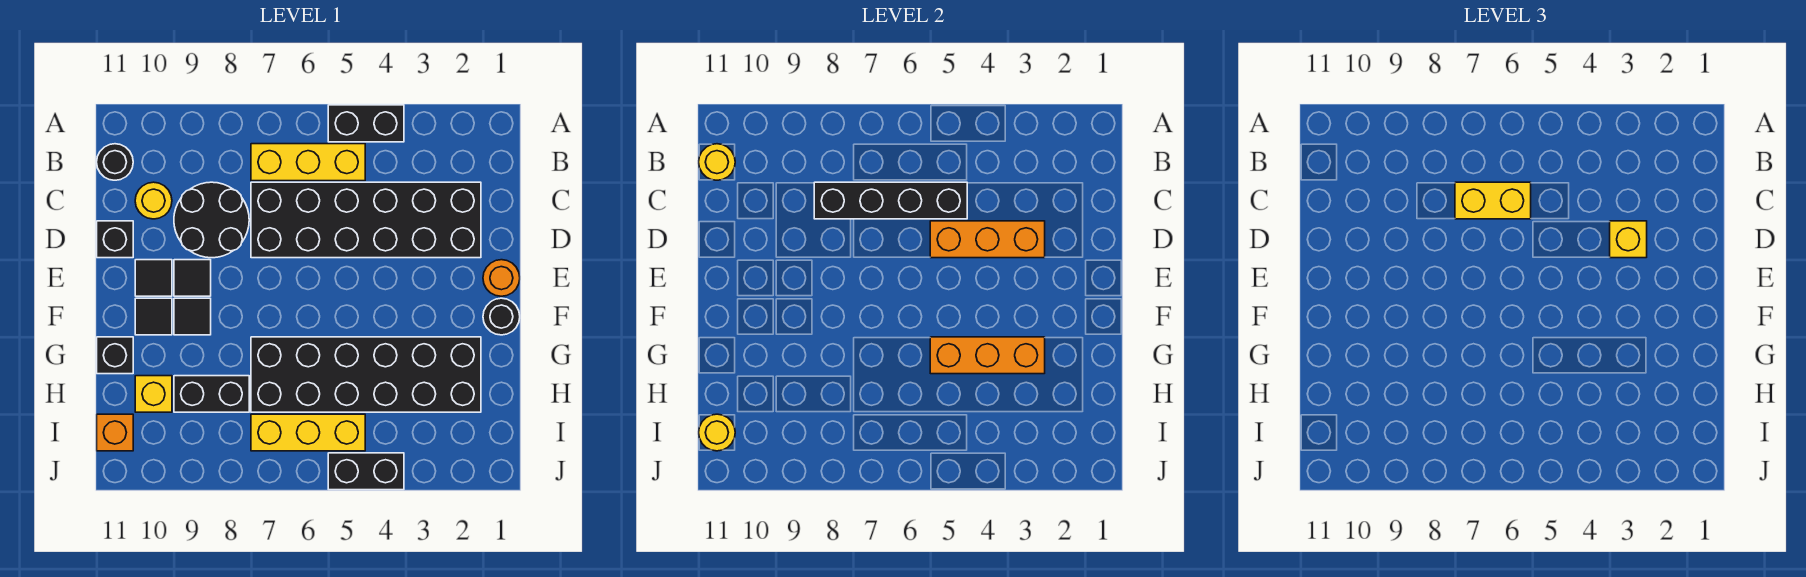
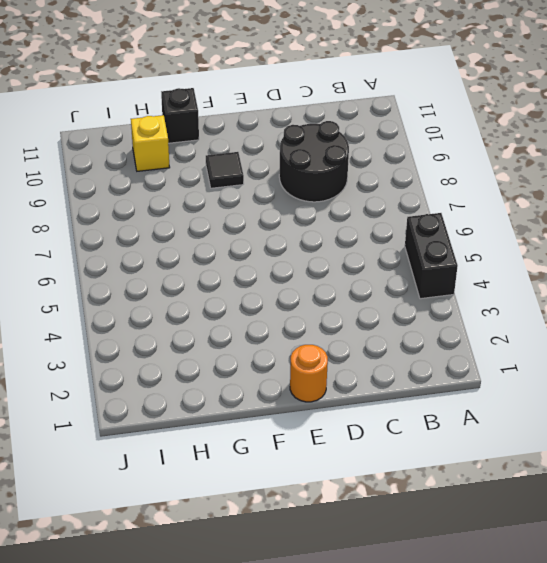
none -> yellow brick B5:B7 level 1
none -> black round brick B11 level 1
none -> black brick C2:D7 level 1

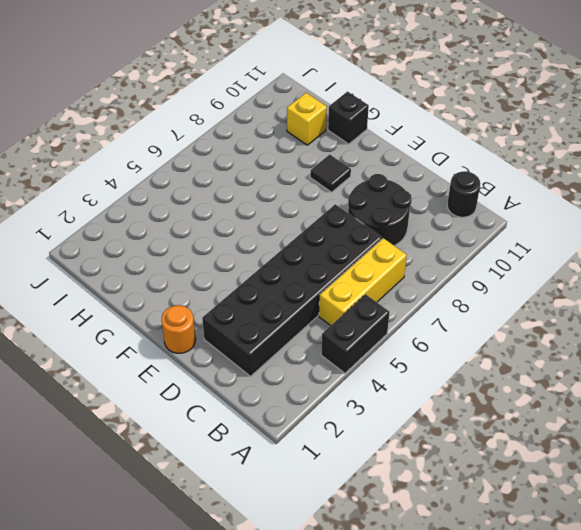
none -> yellow round brick C10 level 1
none -> black brick D11 level 1
none -> black tile E9 level 1

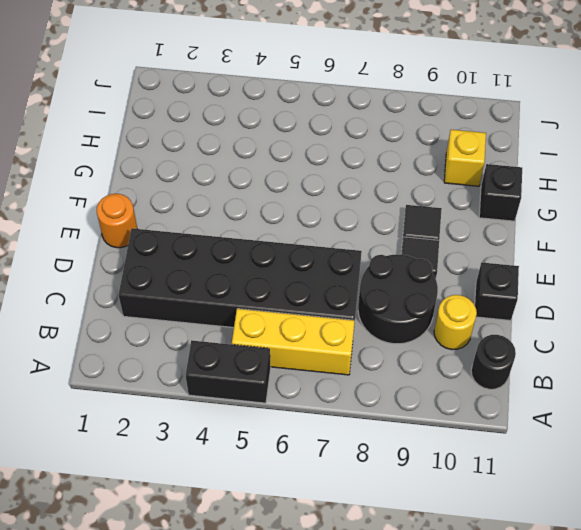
none -> black tile E10 level 1
none -> black round brick F1 level 1
none -> black tile F10 level 1

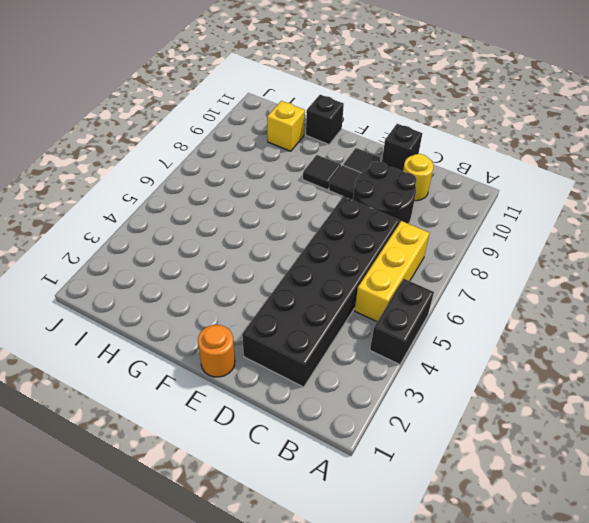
none -> black round brick B11 level 1
none -> black round brick F1 level 1
none -> black tile F10 level 1

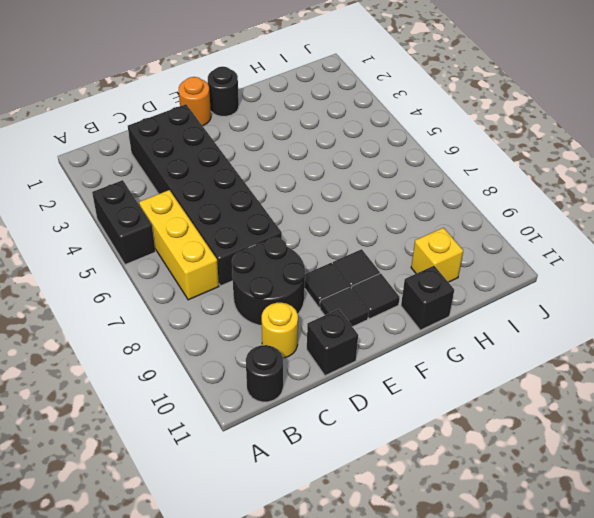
none -> black brick G2:H7 level 1
none -> black brick H8:H9 level 1
none -> yellow brick I5:I7 level 1

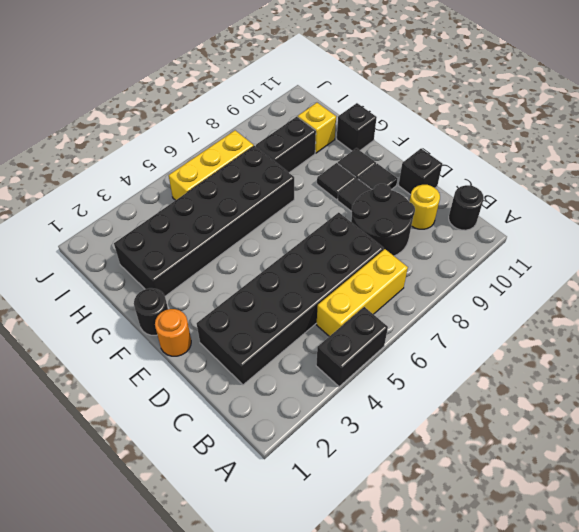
none -> orange brick I11 level 1
none -> black brick J4:J5 level 1
none -> yellow round brick B11 level 2

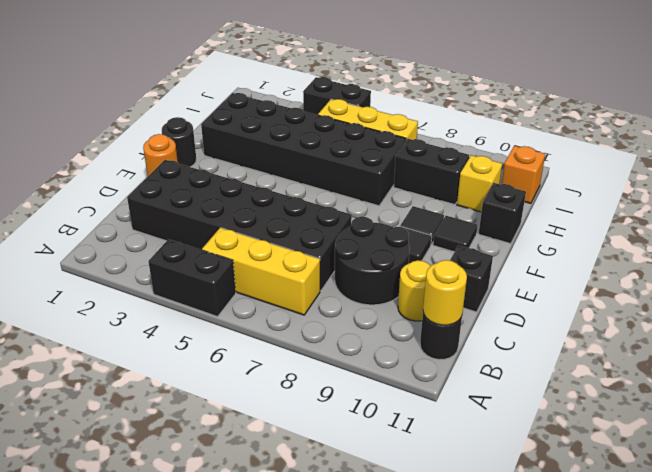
none -> black tile E10 level 1
none -> black brick C5:C8 level 2
none -> orange brick D3:D5 level 2

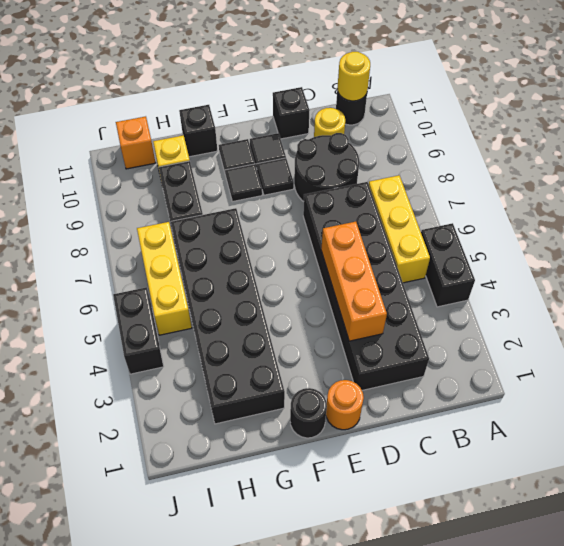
none -> black brick C5:C8 level 2
none -> orange brick G3:G5 level 2
none -> yellow round brick I11 level 2

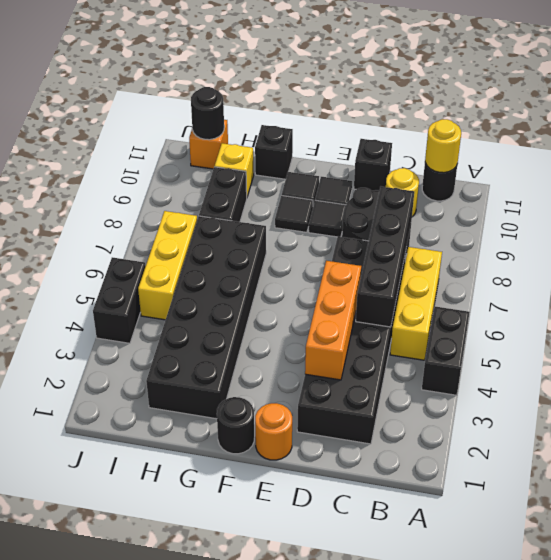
black round brick I11 level 2 -> yellow round brick I11 level 2
none -> orange brick G3:G5 level 2
none -> yellow brick C6:C7 level 3
none -> yellow brick D3 level 3

